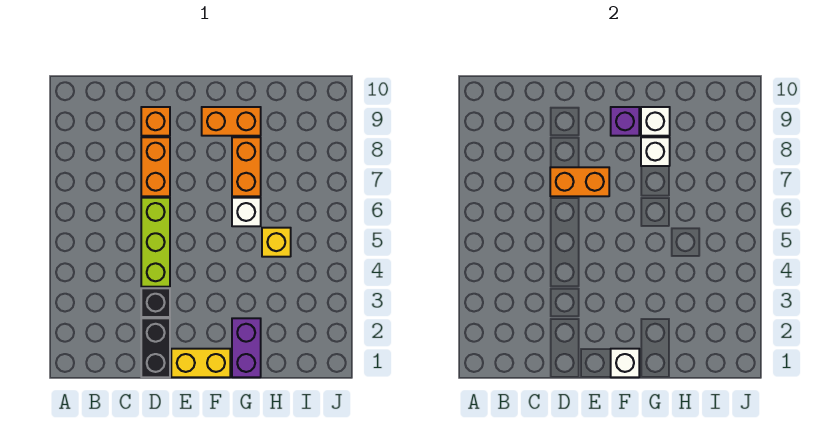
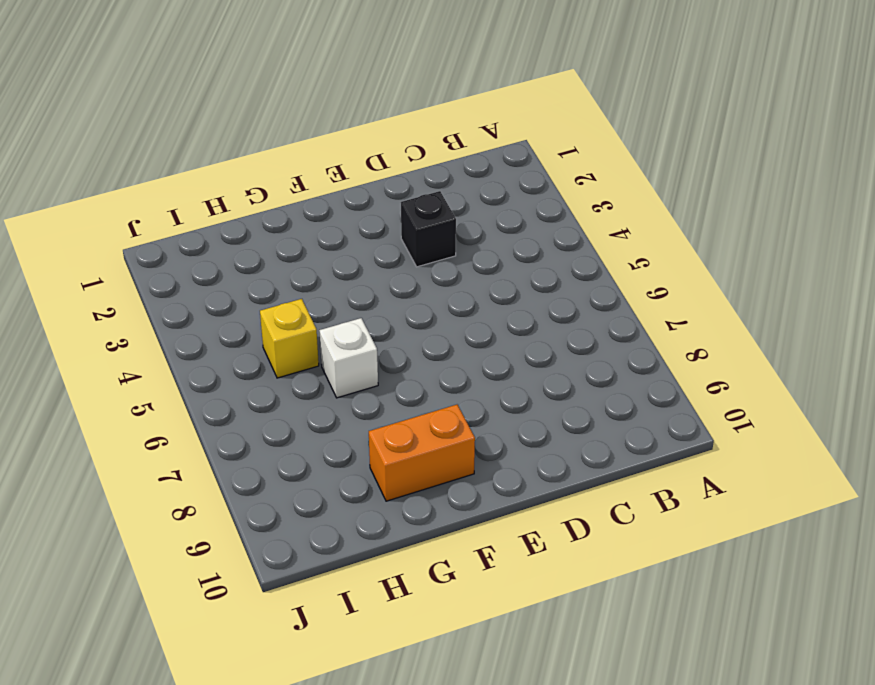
none -> black brick D1:D2 level 1
none -> lime brick D4:D6 level 1
none -> orange brick D7:D8 level 1

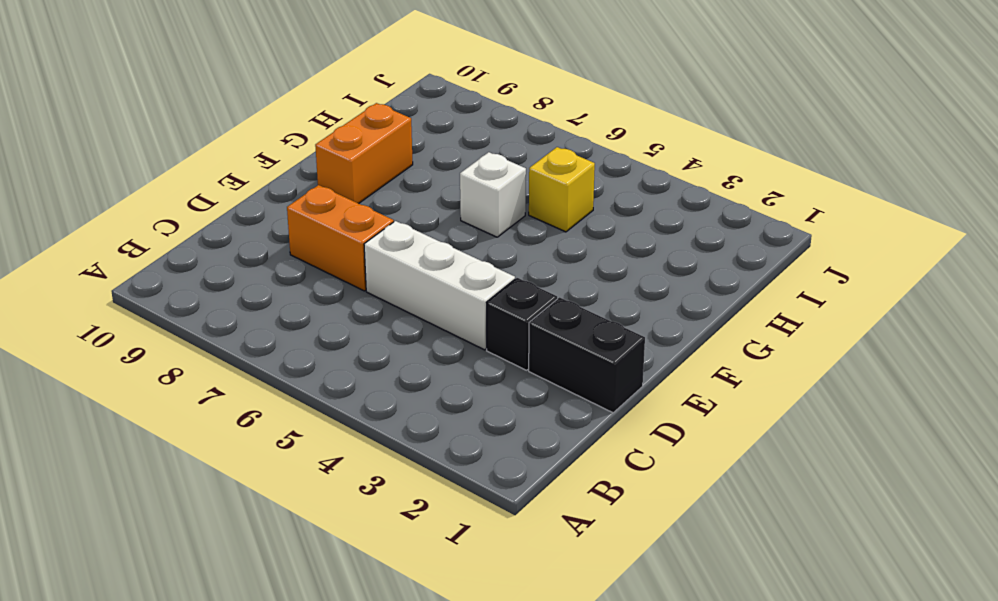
white brick D4:D6 level 1 -> lime brick D4:D6 level 1
none -> orange brick D9 level 1
none -> yellow brick E1:F1 level 1
none -> purple brick G1:G2 level 1

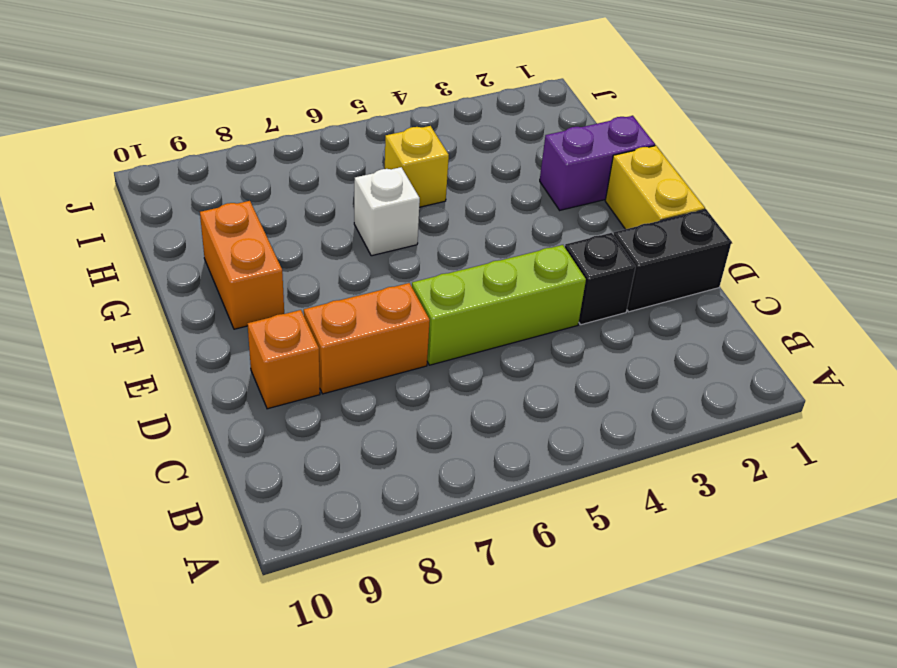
none -> orange brick G7:G8 level 1
none -> orange brick D7:E7 level 2
none -> white brick F1 level 2

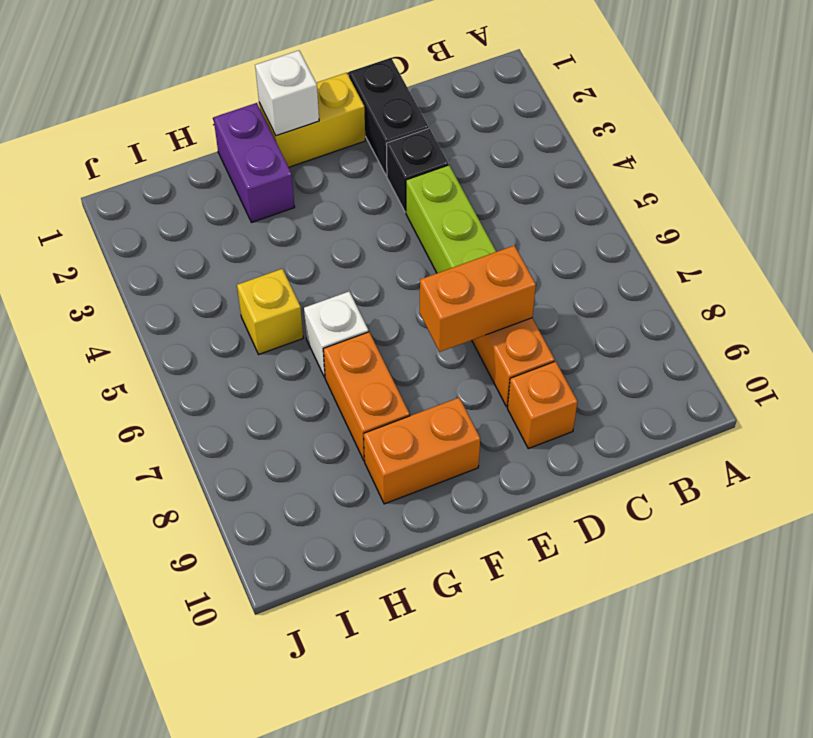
none -> purple brick F9 level 2
none -> white brick G8 level 2
none -> white brick G9 level 2

